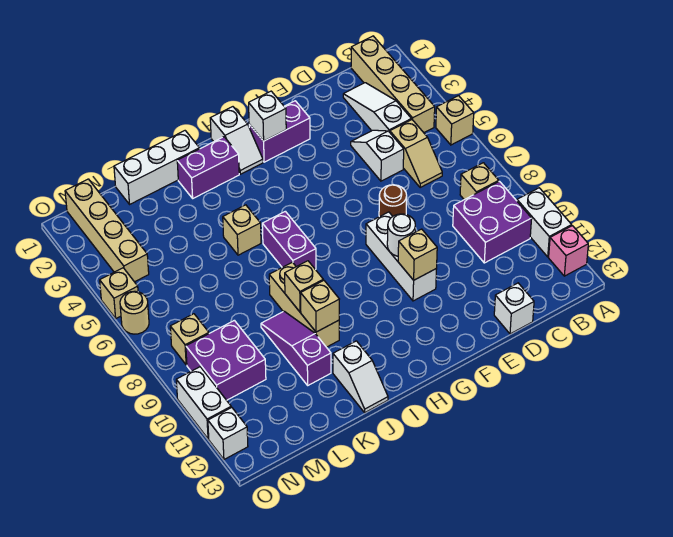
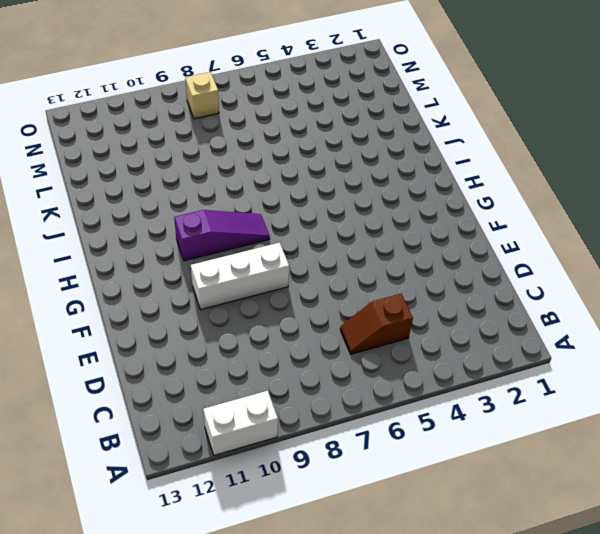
brown slope C5:C6 level 1 top 5 -> tan slope C5:C6 level 1 top 5
purple slope H8:H10 level 1 top 10 -> purple slope K9:K11 level 1 top 11
none -> tan brick A5 level 1
none -> pink brick A12 level 1
none -> tan brick B1:B4 level 1
none -> tan brick B8 level 1

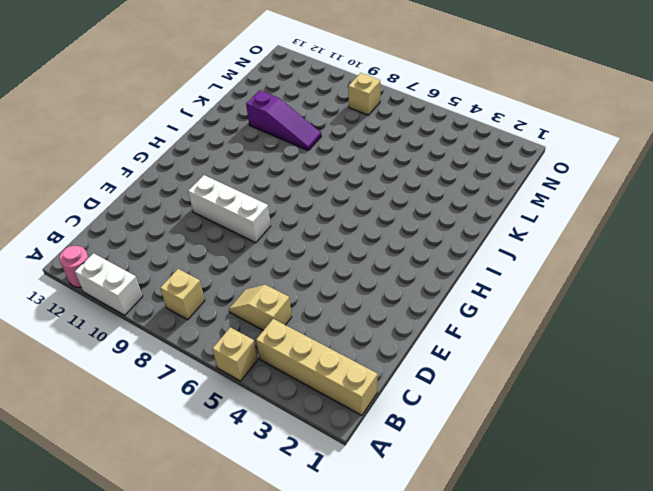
pink round brick A12 level 1 -> pink brick A12 level 1
none -> purple brick B9:C10 level 1
none -> white slope C2:C4 level 1 top 4
none -> white slope D4:D5 level 1 top 5
none -> white brick D13 level 1

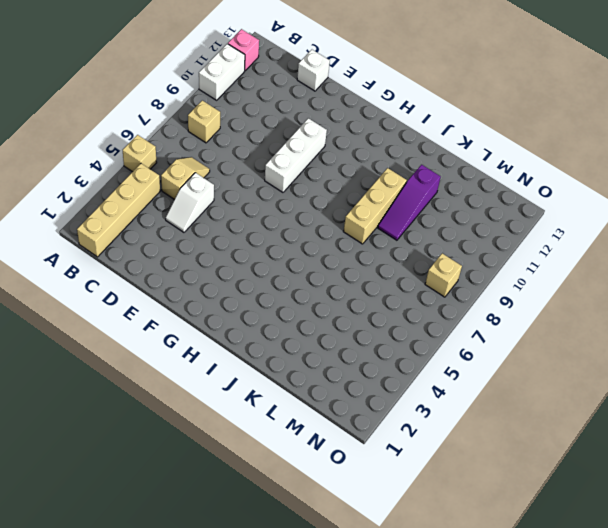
none -> purple brick B9:C10 level 1
none -> white slope C2:C4 level 1 top 4
none -> brown round brick E7 level 1
none -> purple brick F2:G2 level 1

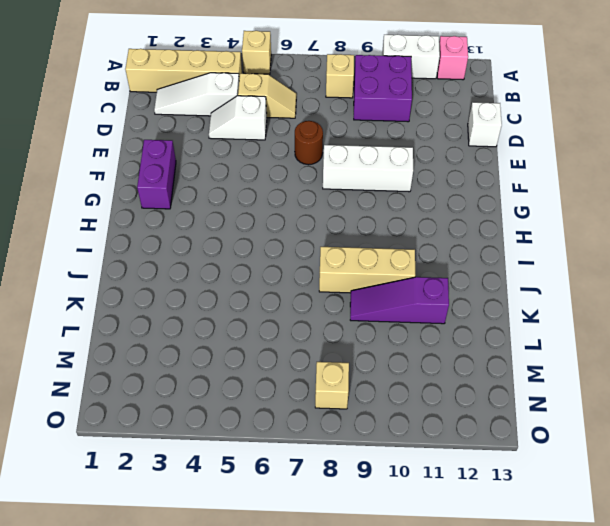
none -> white slope H1:H2 level 1 top 1
none -> purple brick I2:J2 level 1
none -> purple brick I6:I7 level 1
none -> white brick J1:L1 level 1

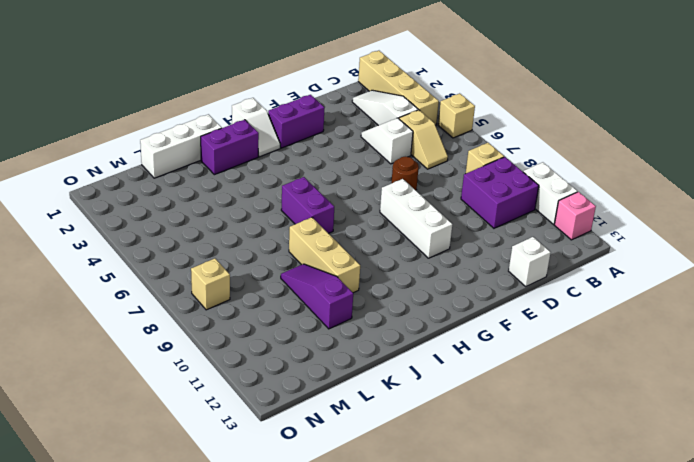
none -> tan brick J5 level 1
none -> white slope J12:J13 level 1 top 12
none -> purple brick M9:N10 level 1
none -> tan brick N1:N4 level 1

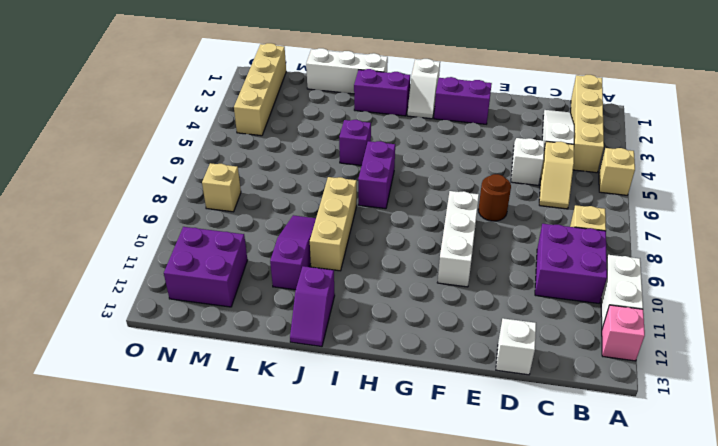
purple brick J5 level 1 -> tan brick J5 level 1
purple slope J12:J13 level 1 top 12 -> white slope J12:J13 level 1 top 12
purple brick M11:N12 level 1 -> purple brick M9:N10 level 1
none -> tan brick O5 level 1
none -> tan round brick O6 level 1
none -> white brick O10:O11 level 1
none -> white brick O12 level 1

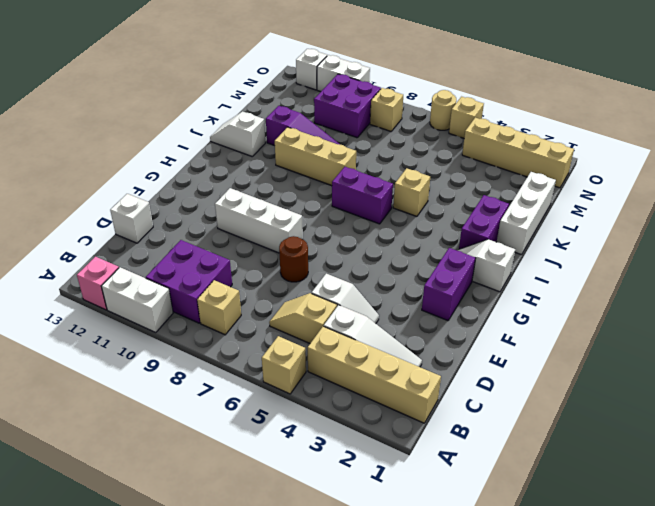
none -> white round brick F9 level 2
none -> tan brick F10 level 2
none -> white brick G2 level 2
none -> tan brick J9 level 2

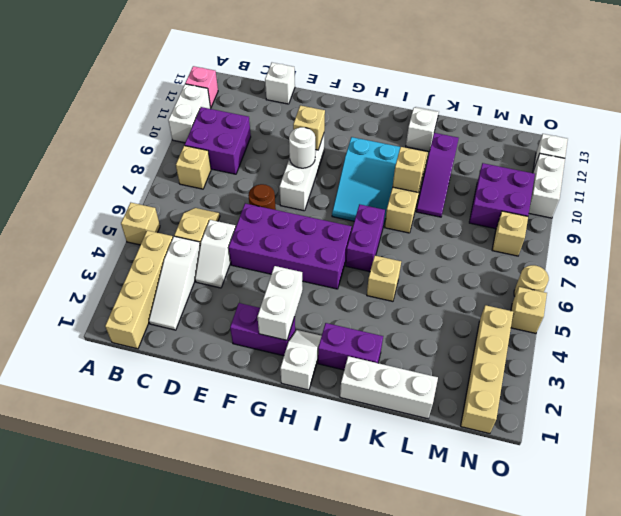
purple brick E5:H6 level 1 -> none
white brick G2:G3 level 2 -> white brick G2 level 2
cyan slope H8:I10 level 1 top 10 -> none
none -> tan brick J10 level 2

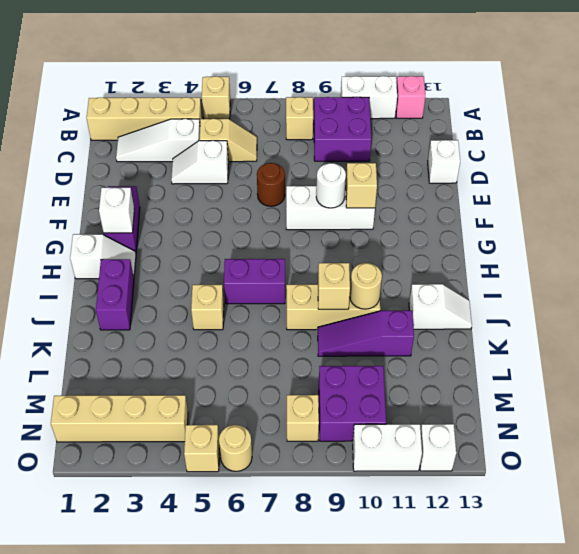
tan round brick J10 level 2 -> tan brick J10 level 2
none -> white brick J1:L1 level 1

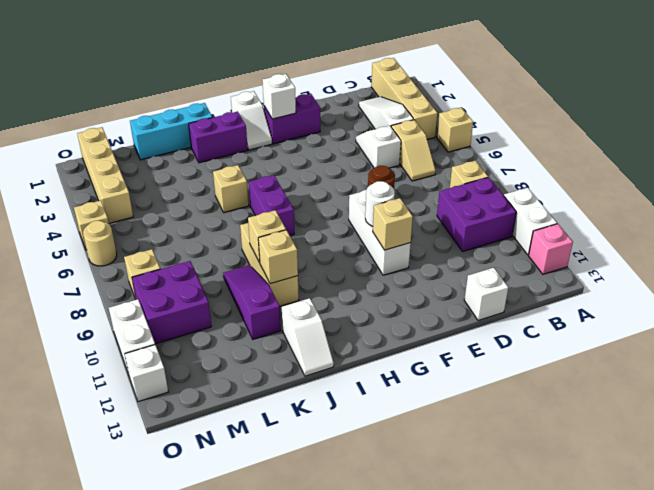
cyan brick J1:L1 level 1 -> white brick J1:L1 level 1

